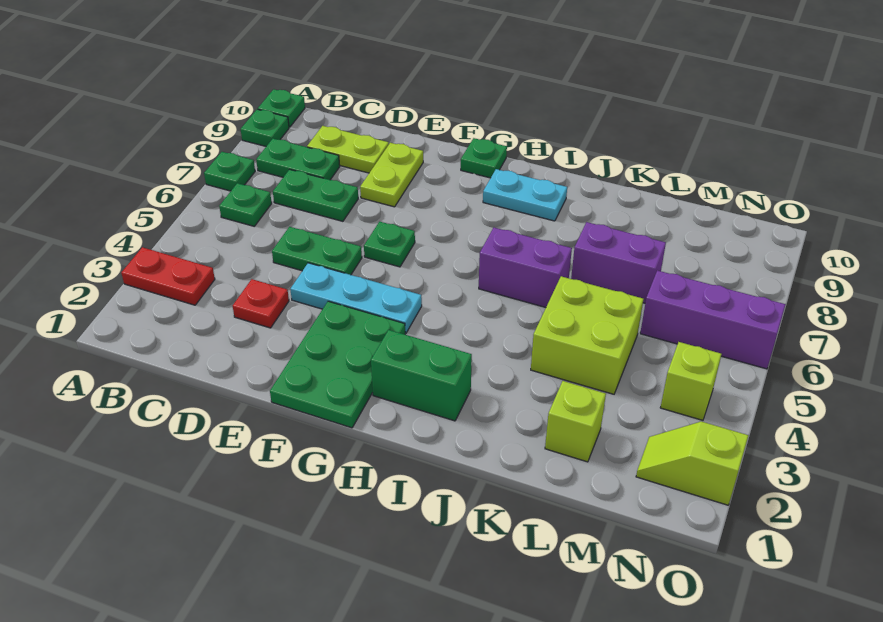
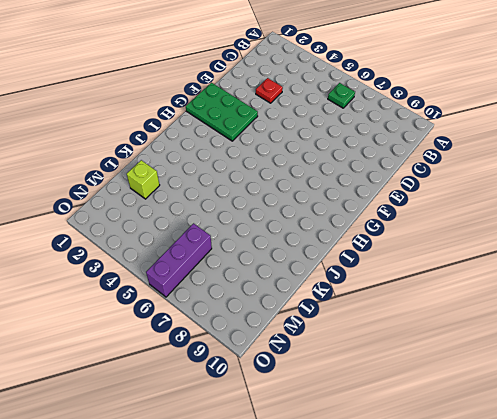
none -> red plate A3:B3 level 1
none -> green plate A7 level 1
none -> green plate A9 level 1

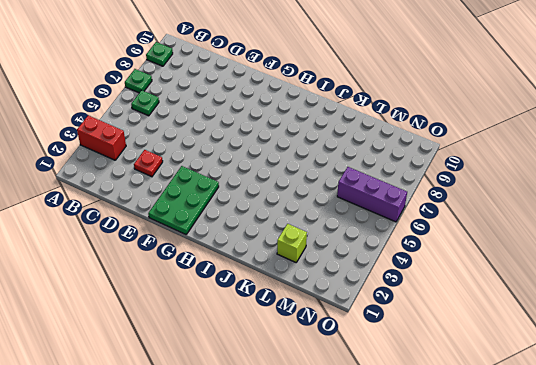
red brick A3:B3 level 1 -> red plate A3:B3 level 1
none -> green plate A10 level 1
none -> green plate B8:C8 level 1
none -> green plate C7:D7 level 1

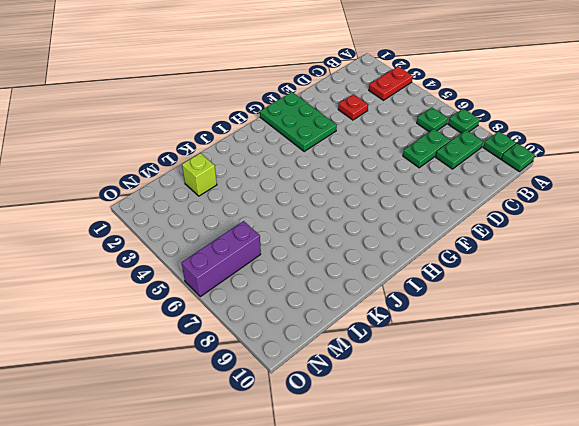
none -> lime plate C9:D9 level 1
none -> green plate D5:E5 level 1
none -> cyan plate E4:G4 level 1

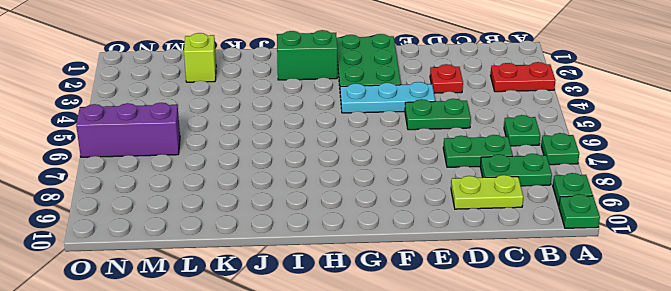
none -> lime plate E8:E9 level 1
none -> green plate F6 level 1
none -> green plate G10 level 1

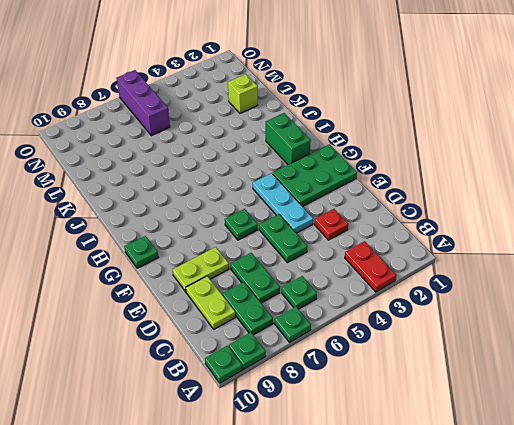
none -> cyan plate H9:I9 level 1
none -> purple brick I6:J6 level 1
none -> lime brick K4:L5 level 1

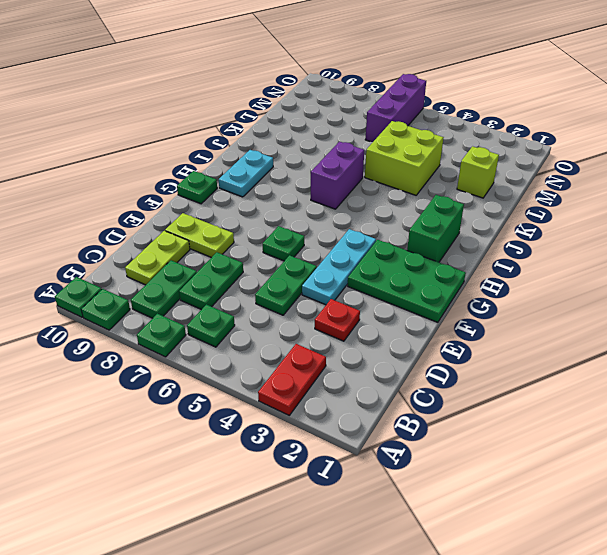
none -> purple brick K7:L7 level 1
none -> lime slope N2:O2 level 1 top O
none -> lime brick N4 level 1

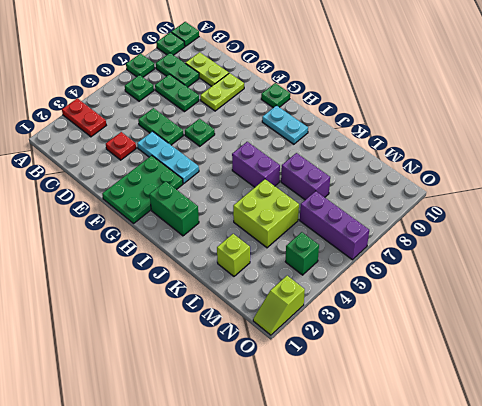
green brick N4 level 1 -> lime brick N4 level 1
lime slope O1:O2 level 1 top 2 -> lime slope N2:O2 level 1 top O

